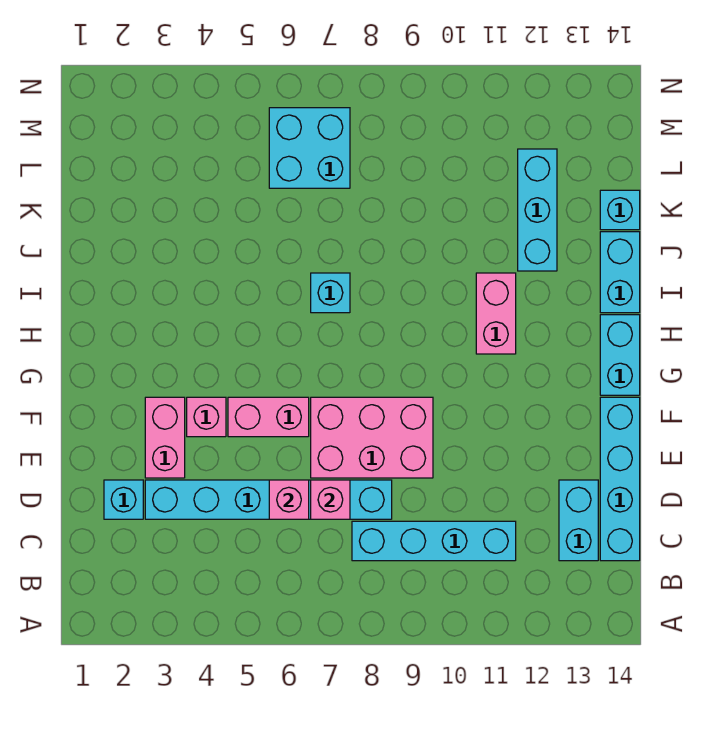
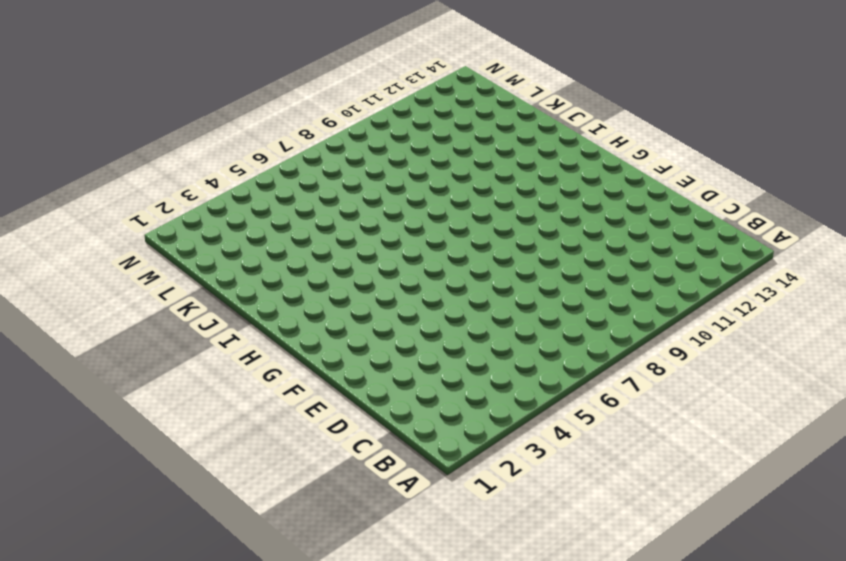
none -> cyan brick C8:C11 level 1
none -> cyan brick C13:D13 level 1
none -> cyan brick C14:F14 level 1

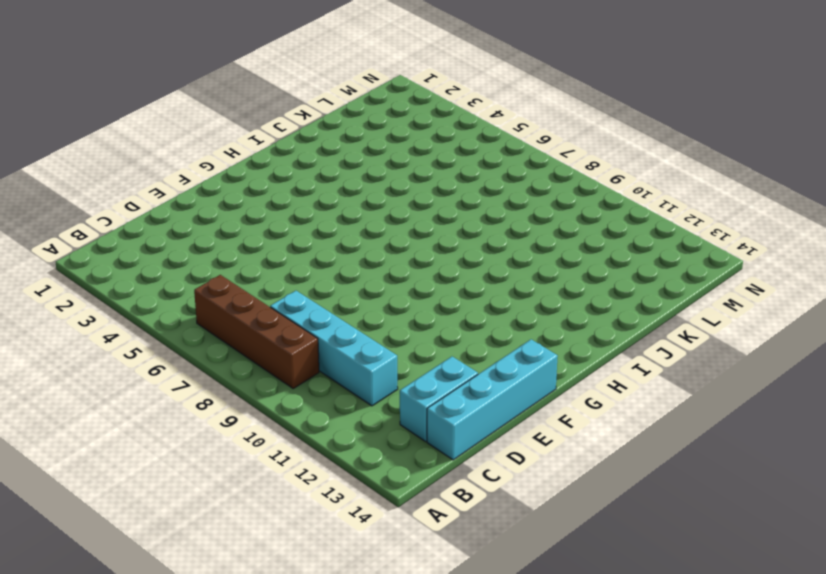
brown brick B6:B9 level 1 -> none
none -> cyan brick D2 level 1
none -> cyan brick D3:D8 level 1
none -> pink brick E3:F3 level 1

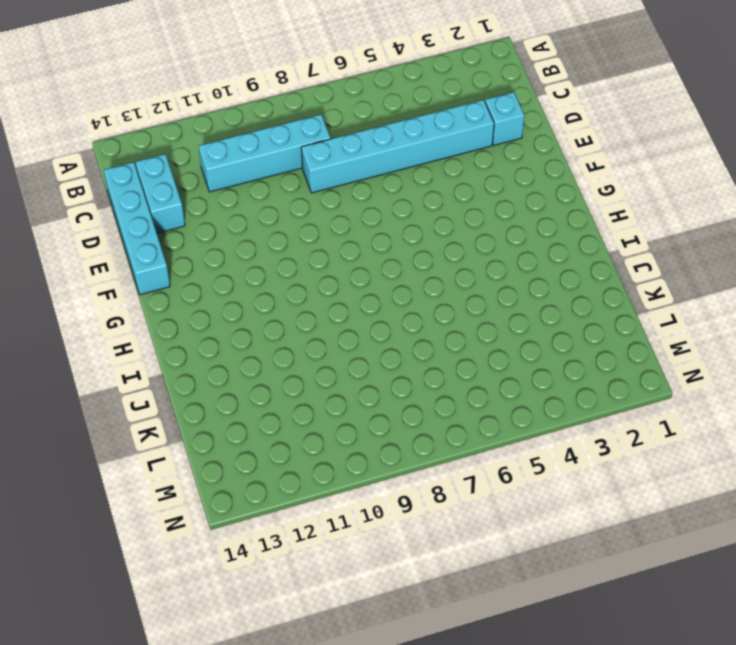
none -> pink brick E3:F3 level 1
none -> pink brick E7:F9 level 1
none -> pink brick F4 level 1

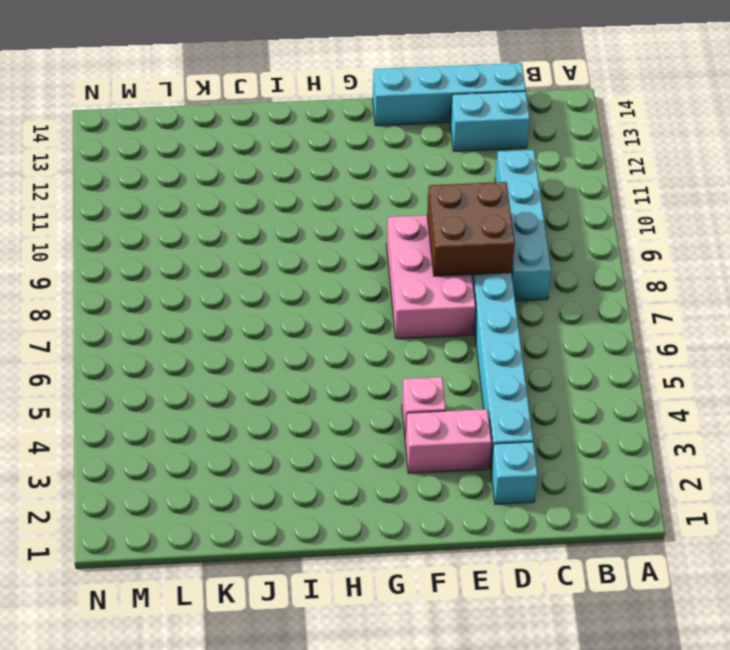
brown brick D8:E9 level 2 -> none
none -> pink brick F5:F6 level 1
none -> cyan brick G14:H14 level 1
none -> pink brick H11:I11 level 1

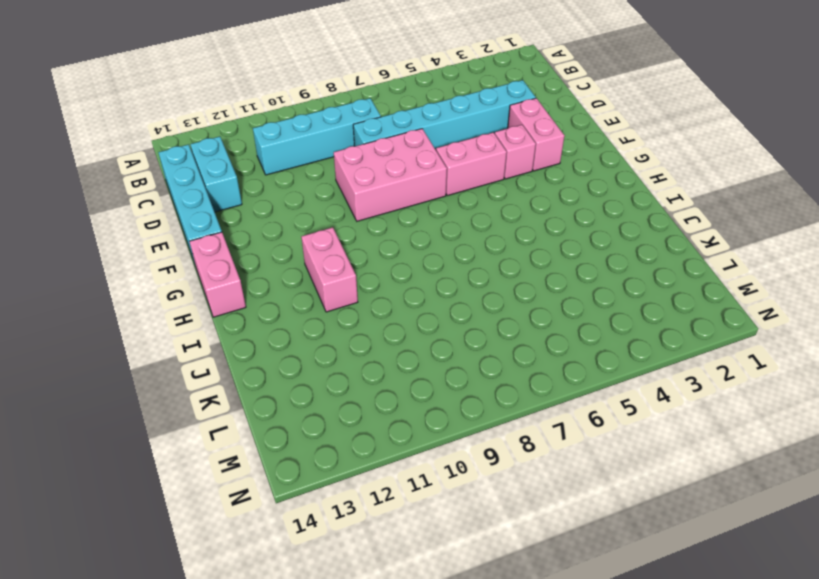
pink brick G14:H14 level 1 -> cyan brick G14:H14 level 1
none -> cyan brick D2 level 1
none -> cyan brick I7 level 1
none -> cyan brick I14:J14 level 1

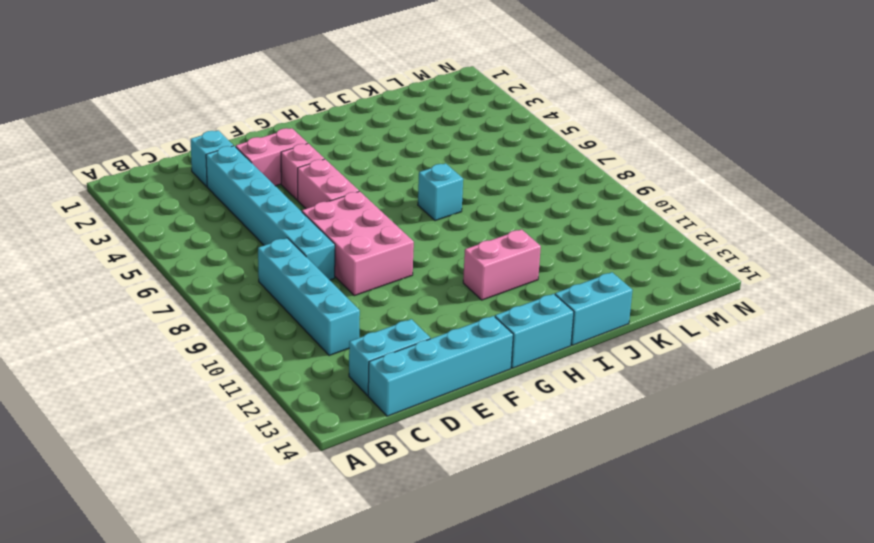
none -> cyan brick J12:L12 level 1
none -> cyan brick K14 level 1
none -> cyan brick L6:M7 level 1

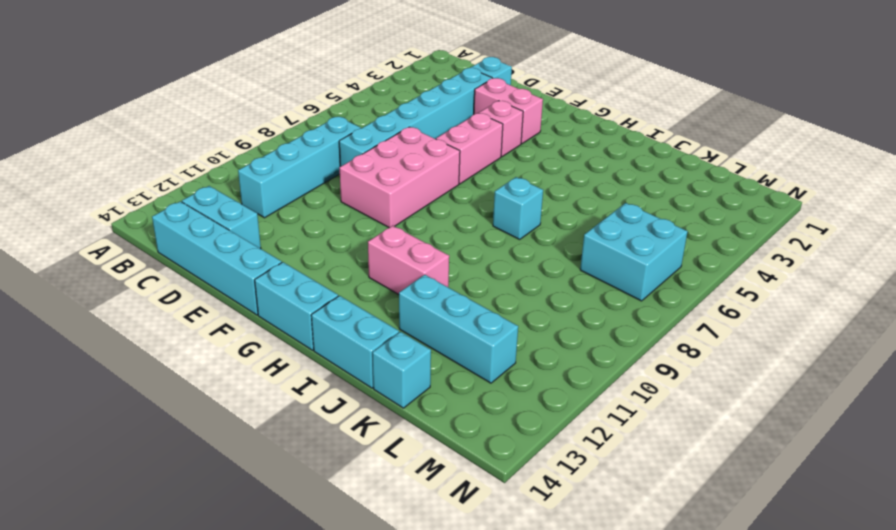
none -> pink brick D6 level 2
none -> pink brick D7 level 2

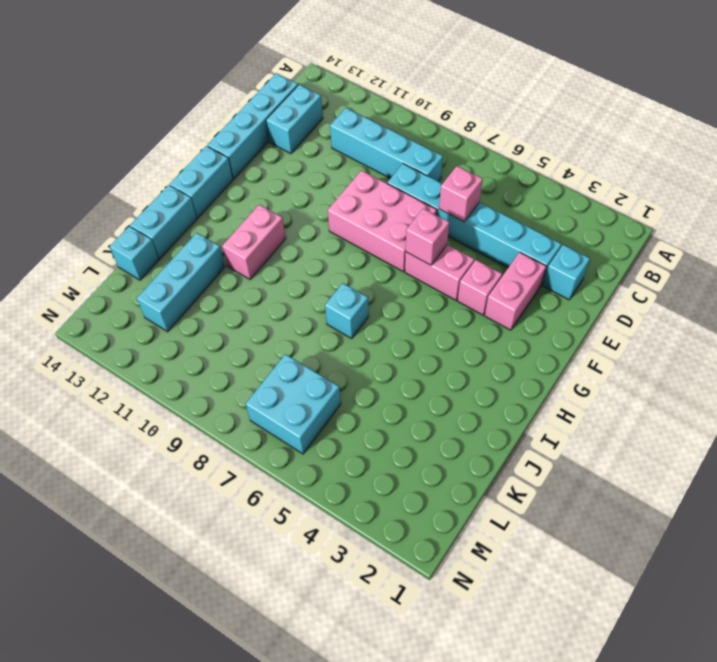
pink brick F6 level 2 -> pink brick D7 level 2

